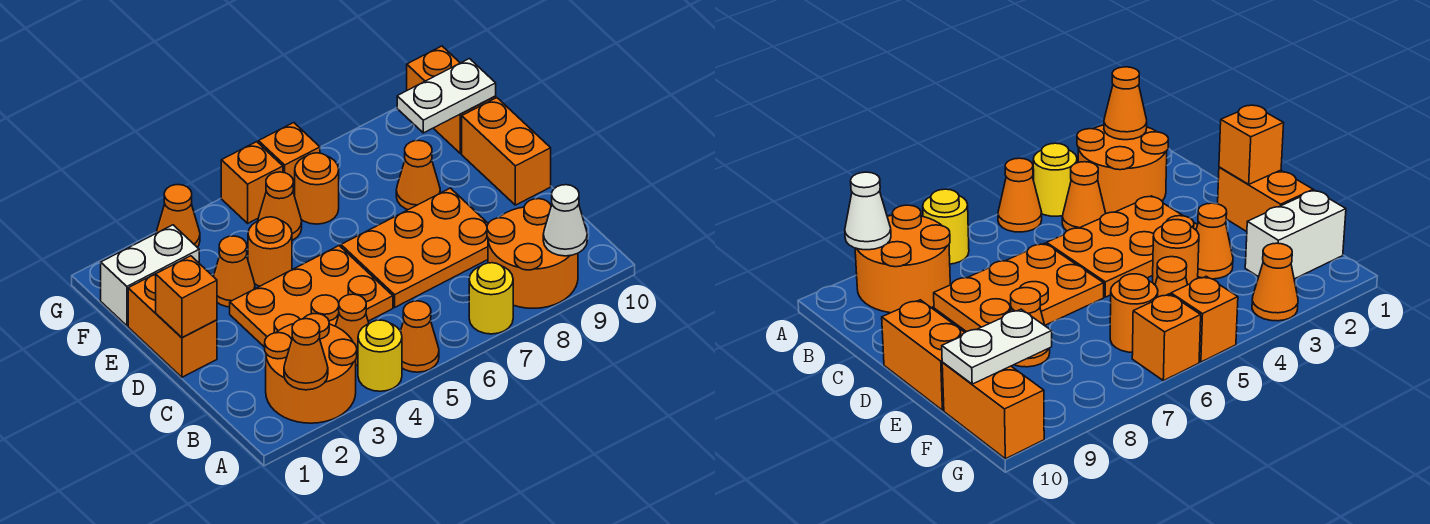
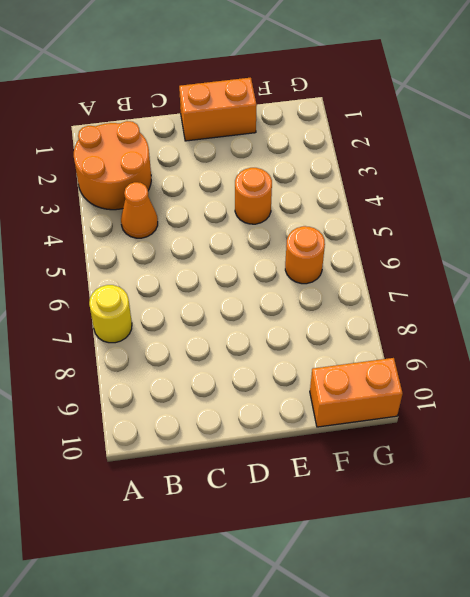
none -> yellow round brick A4 level 1
none -> orange cone A5 level 1
none -> orange round brick A8:B9 level 1

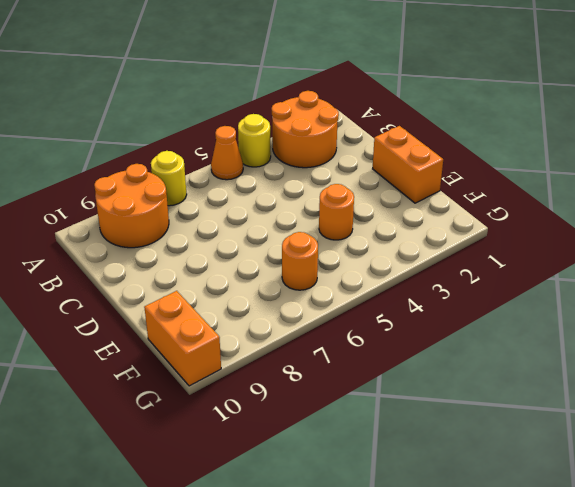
none -> orange cone B4 level 1
none -> orange plate C3:D5 level 1
none -> orange plate C6:D8 level 1

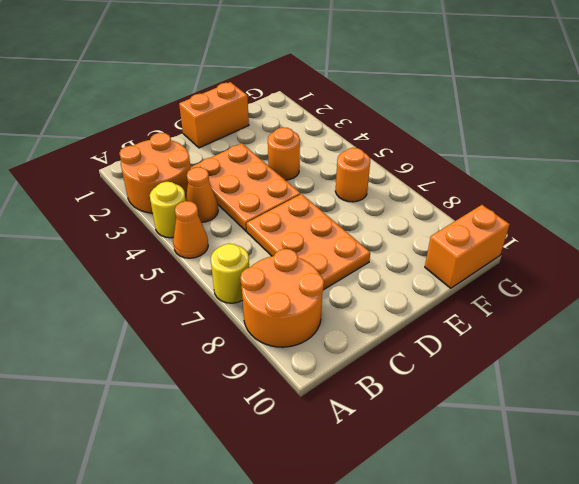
none -> orange brick D10:E10 level 1
none -> orange cone E3 level 1
none -> orange cone E8 level 1

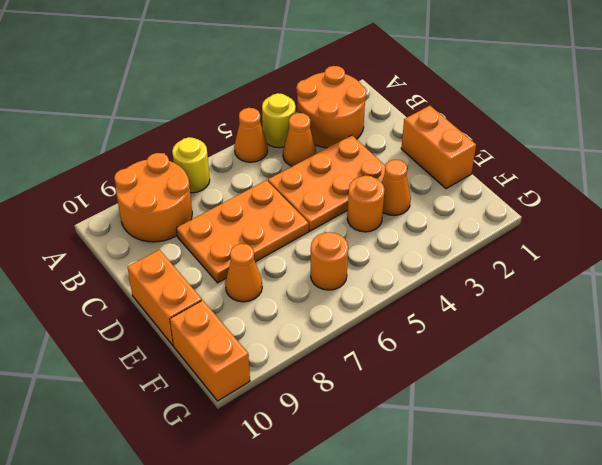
none -> white brick F1:F2 level 1
none -> orange cone F5 level 1
none -> orange cone G3 level 1

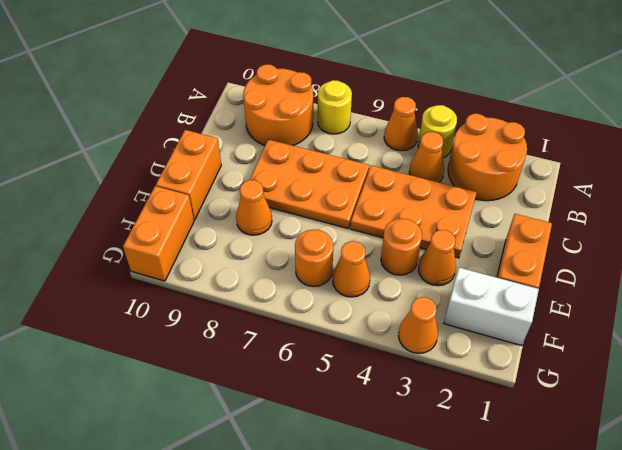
none -> orange brick G5 level 1
none -> orange brick G6 level 1
none -> orange cone A2 level 2

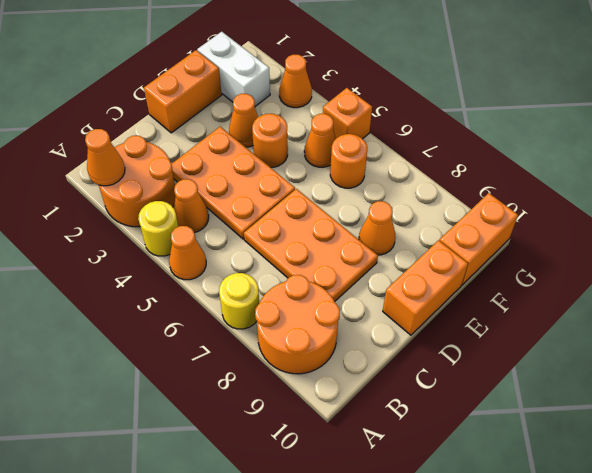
none -> orange brick G6 level 1
none -> white cone A9 level 2
none -> orange brick D1 level 2

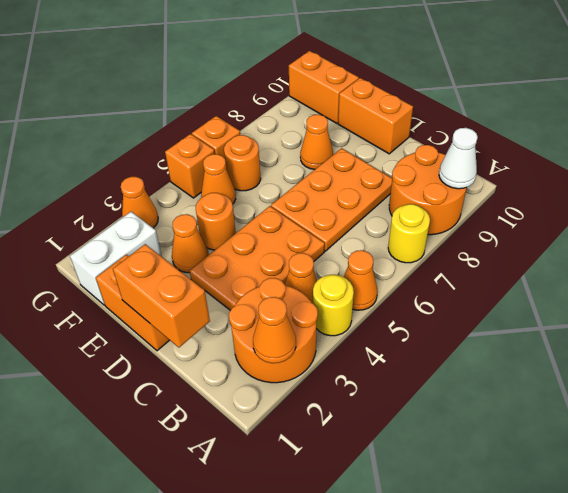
orange brick C1:D1 level 2 -> orange brick D1 level 2
none -> white plate F9:F10 level 2

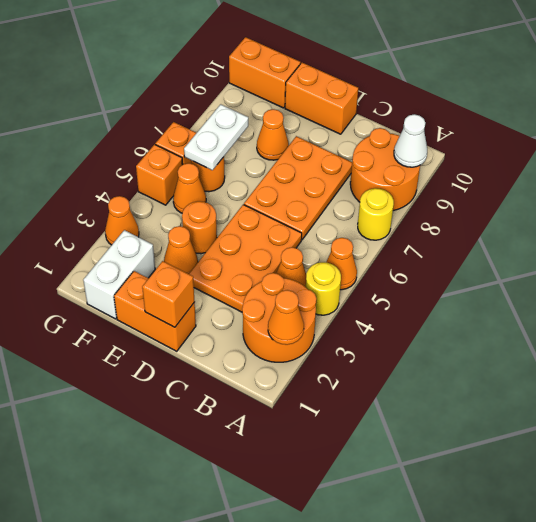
white plate F6:F7 level 2 -> white plate F9:F10 level 2

